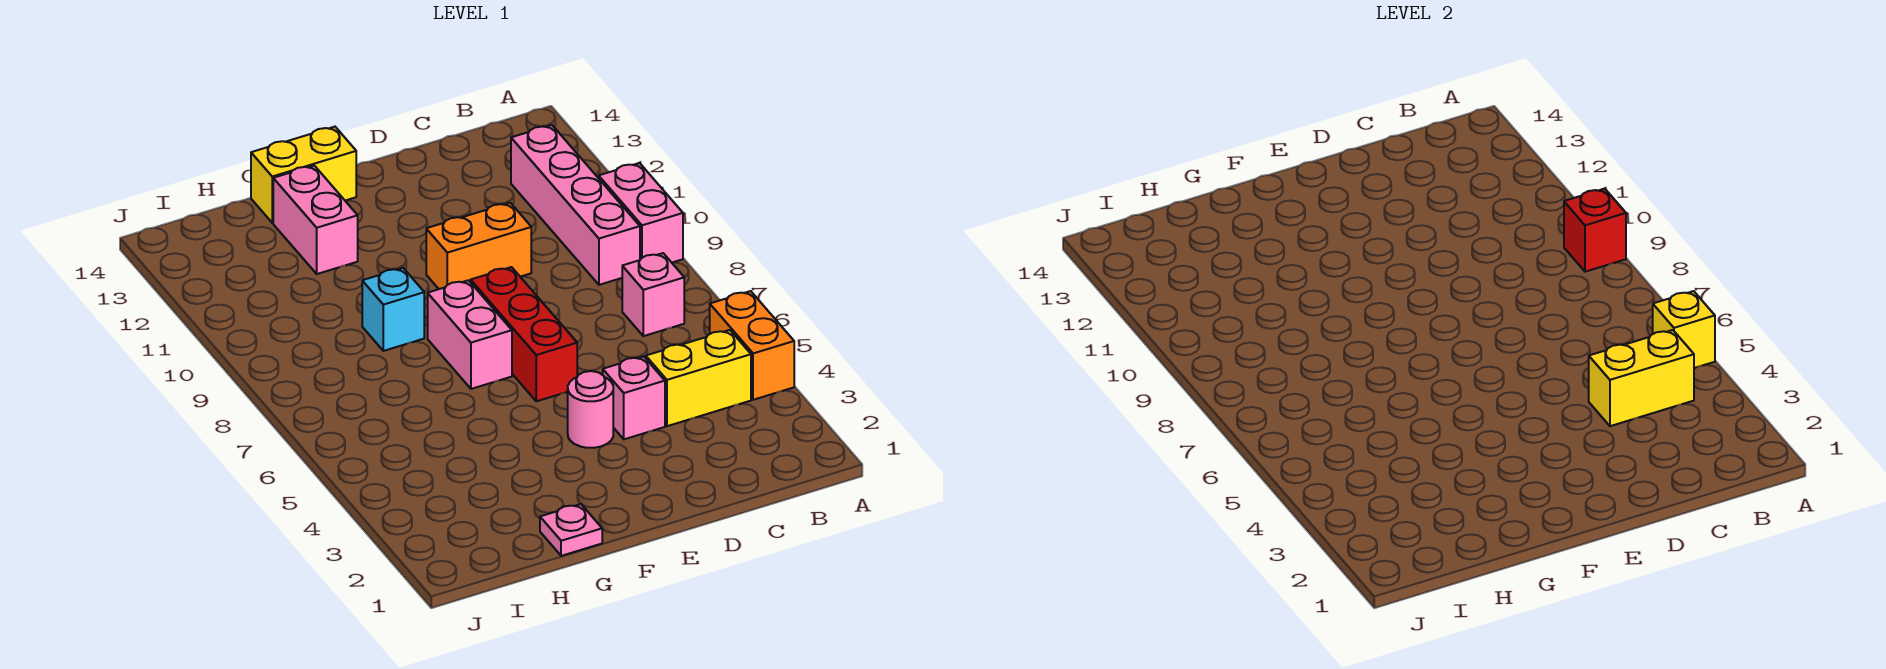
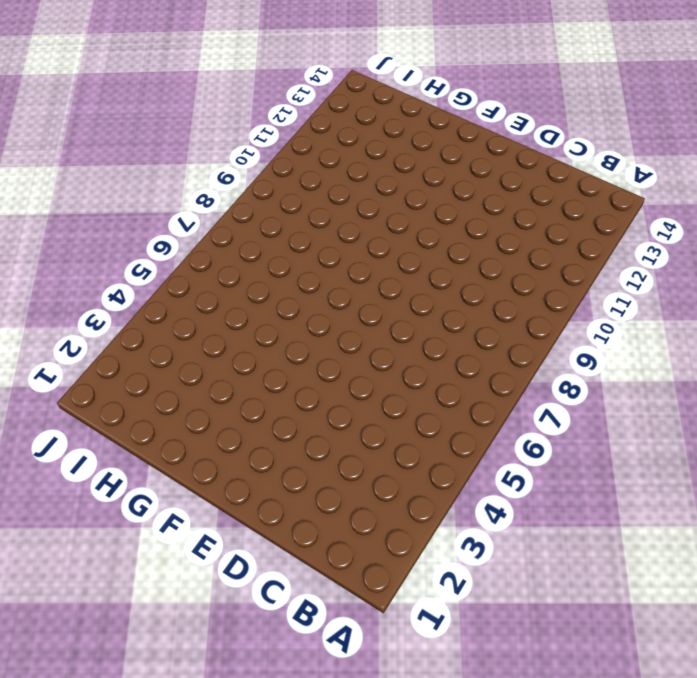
none -> orange brick A4:A5 level 1
none -> pink brick A9:A10 level 1
none -> yellow brick B4:C4 level 1

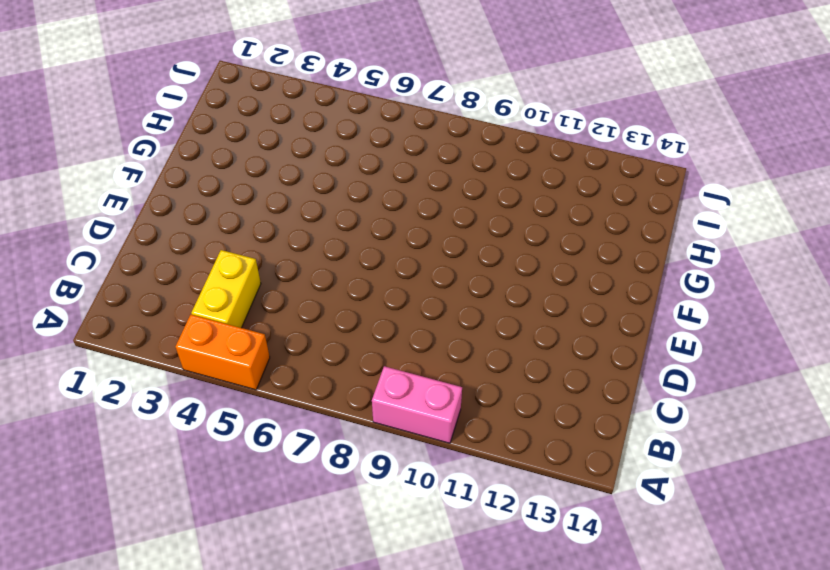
none -> pink brick B7 level 1
none -> pink brick B9:B12 level 1
none -> pink brick D4 level 1

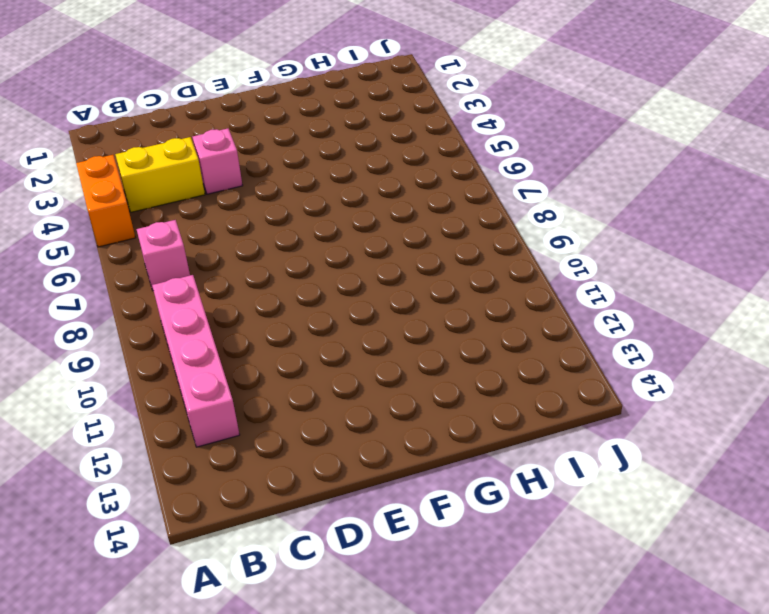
none -> pink brick A9:A10 level 1
none -> orange brick D10:E10 level 1
none -> pink round brick E4 level 1

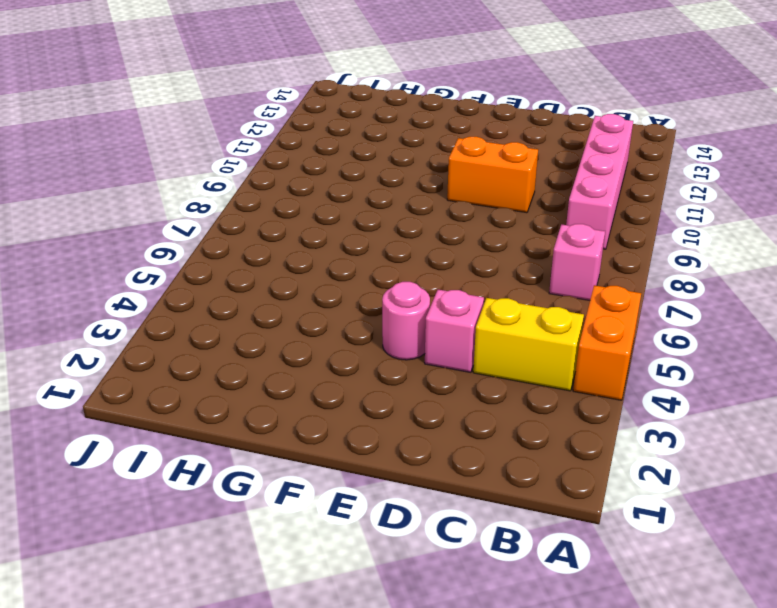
none -> pink brick A9:A10 level 1
none -> red brick E6:E8 level 1
none -> pink brick F7:F8 level 1

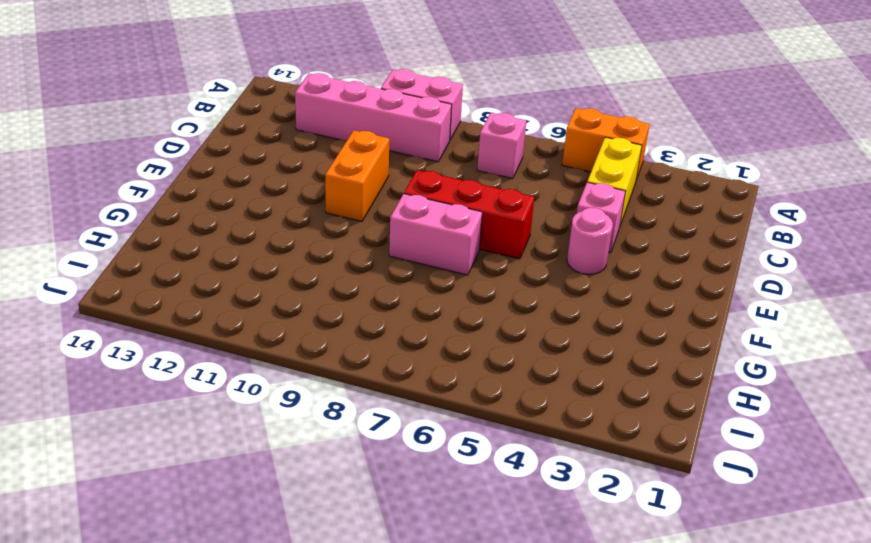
none -> yellow brick F14:G14 level 1
none -> pink plate G1 level 1
none -> cyan brick G9 level 1

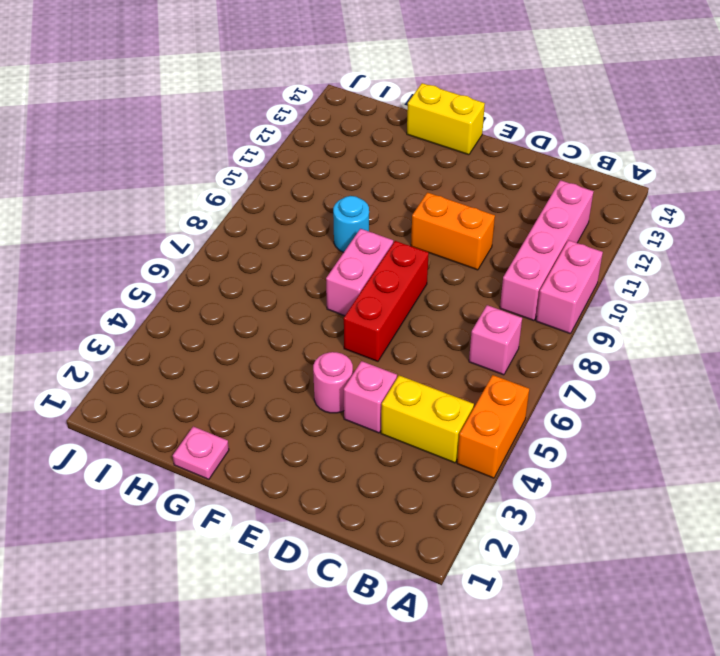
cyan round brick G9 level 1 -> cyan brick G9 level 1
none -> pink brick G12:G13 level 1
none -> yellow brick A5 level 2
none -> red brick A9 level 2

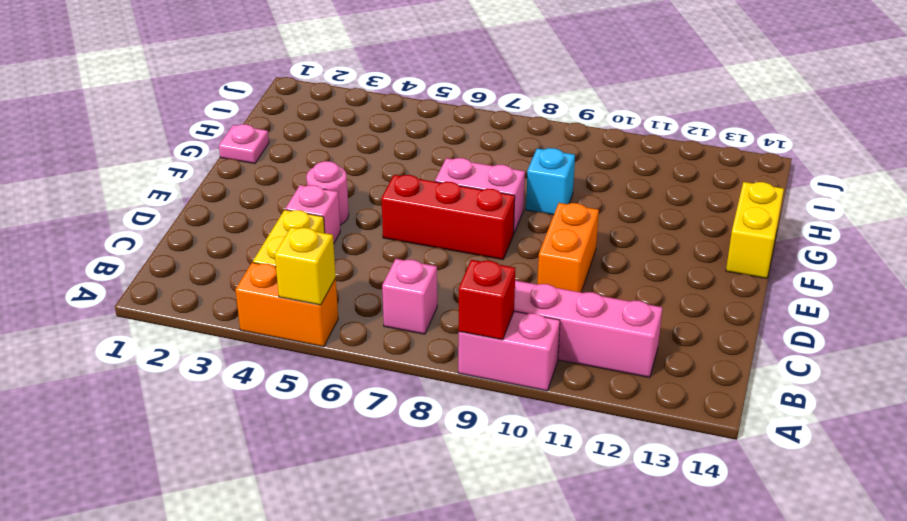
none -> pink brick G12:G13 level 1
none -> yellow brick B4:C4 level 2

